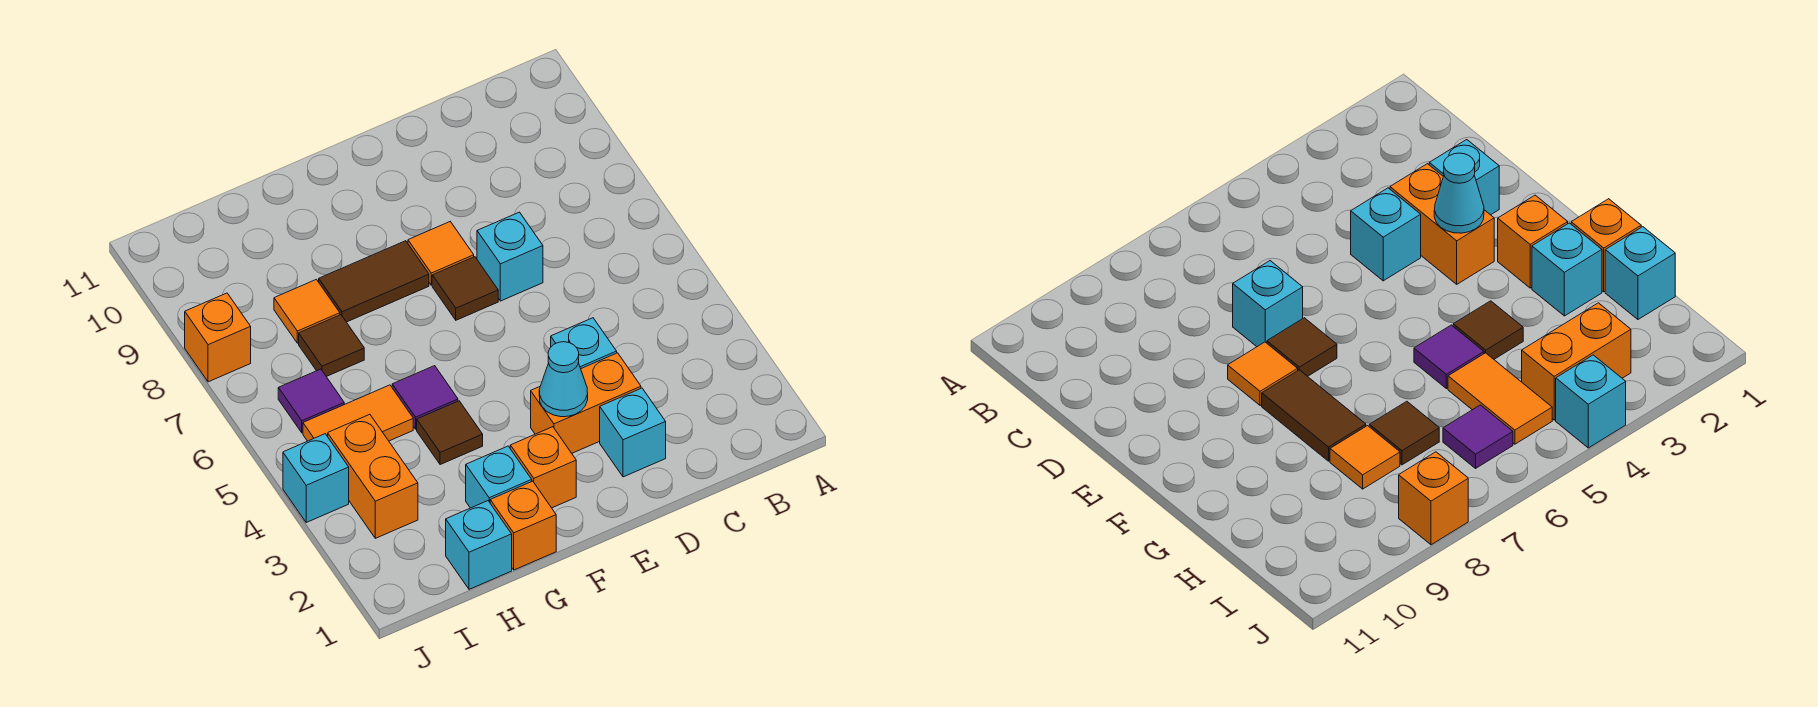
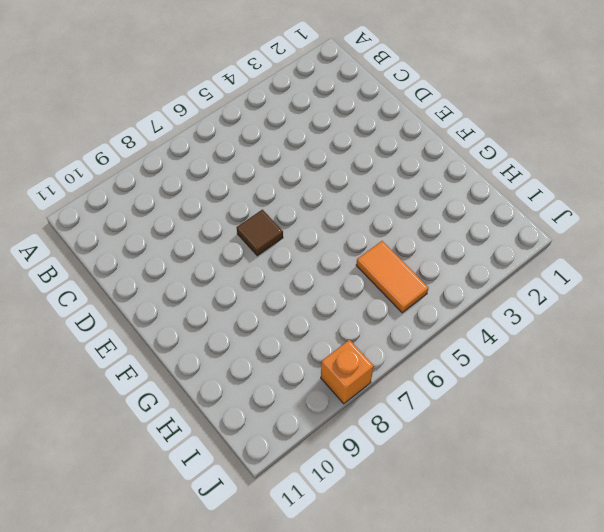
none -> cyan brick D2 level 1
none -> orange brick D3:E3 level 1
none -> cyan brick D4 level 1

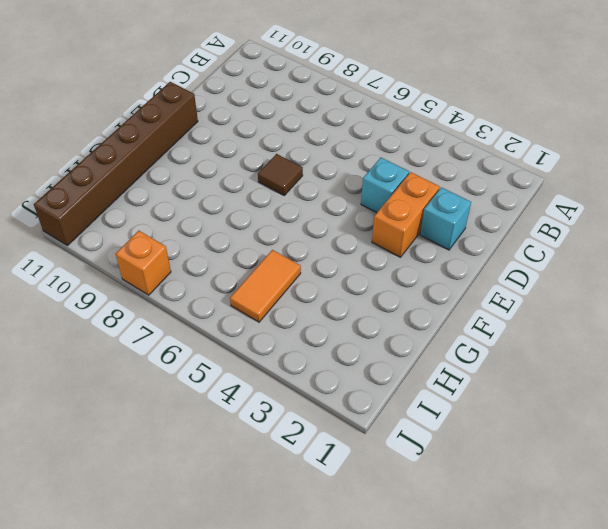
brown brick E11:J11 level 1 -> none
none -> cyan brick D7 level 1
none -> orange tile E8 level 1
none -> orange brick F2 level 1

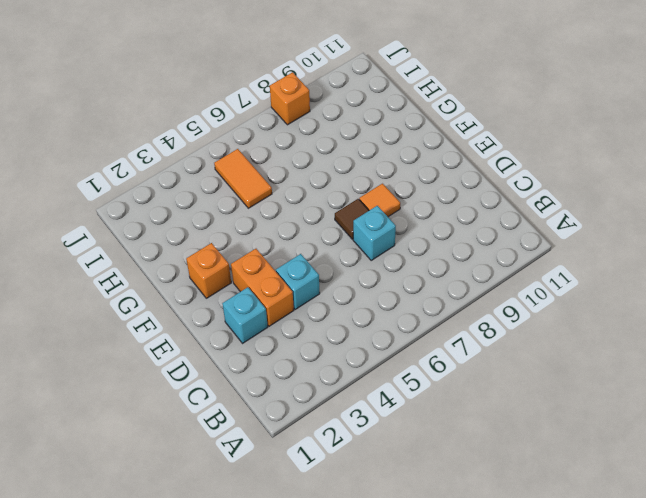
none -> brown tile F8:G8 level 1
none -> orange brick G1 level 1
none -> cyan brick G2 level 1

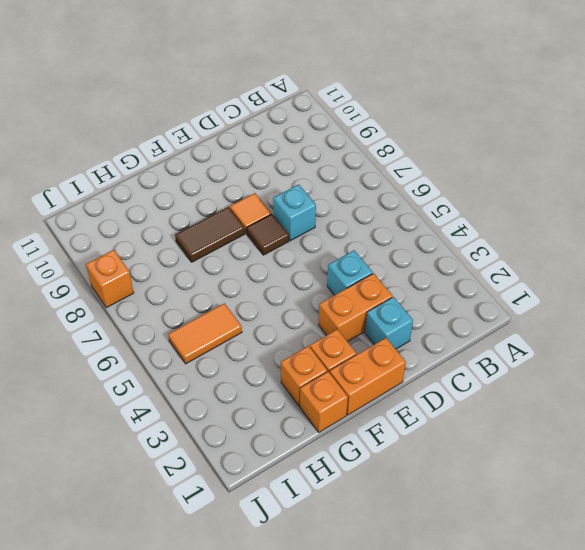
orange brick E1:F1 level 1 -> orange brick I3:I4 level 1
orange brick G2 level 1 -> cyan brick G2 level 1
none -> brown tile G4 level 1
none -> purple tile G5 level 1
none -> cyan brick H1 level 1

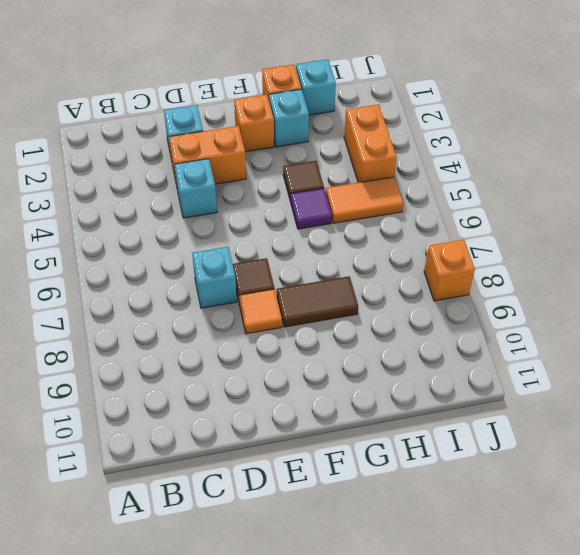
none -> brown tile H7 level 1
none -> orange tile H8 level 1
none -> purple tile I6 level 1

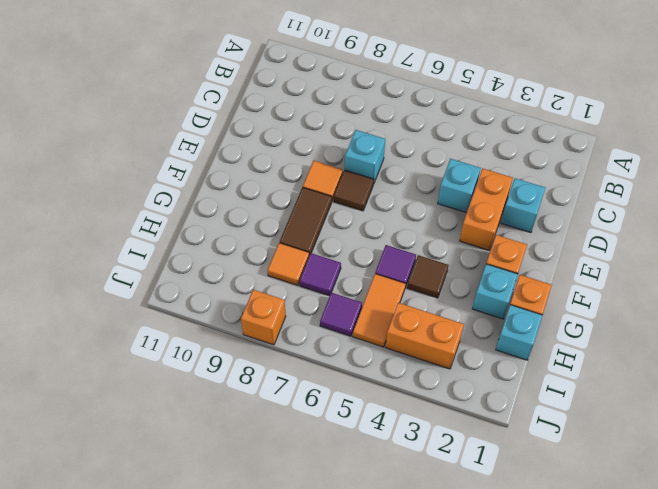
purple tile H7 level 1 -> brown tile H7 level 1
none -> cyan brick J4 level 1
none -> cyan cone E3 level 2

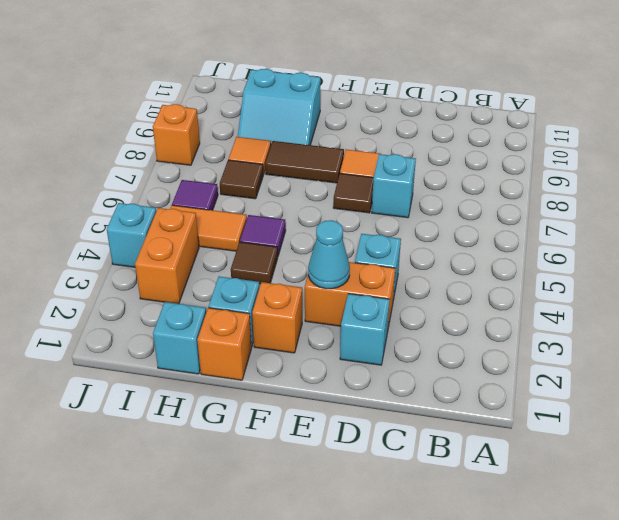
cyan slope G9:H10 level 1 top 10 -> none

